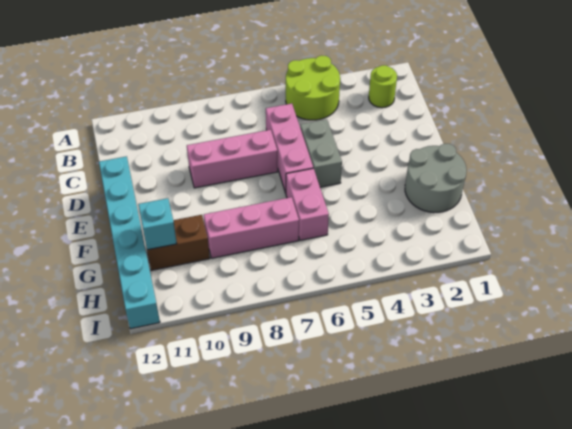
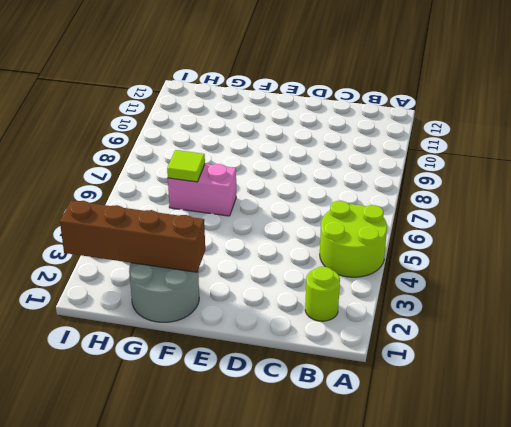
brown brick F2:I2 level 2 -> none
lime tile G6 level 2 -> none
none -> pink brick C6:E6 level 1
none -> grey brick D5:E5 level 1

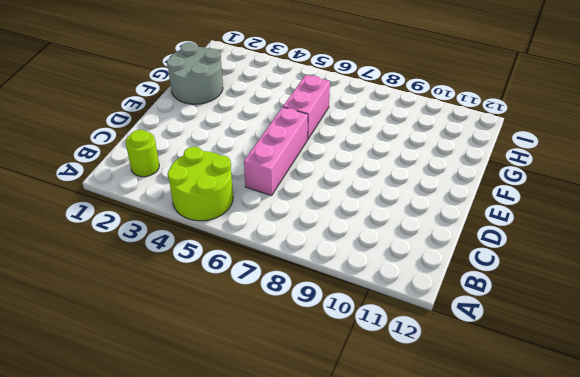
none -> grey brick D5:E5 level 1
none -> pink brick D7:D9 level 1

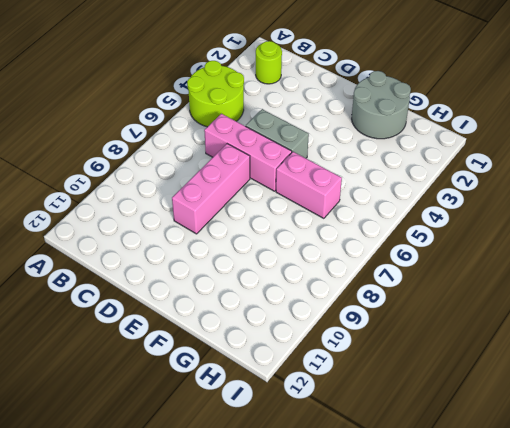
none -> cyan brick D12:I12 level 1
none -> pink brick G7:G9 level 1

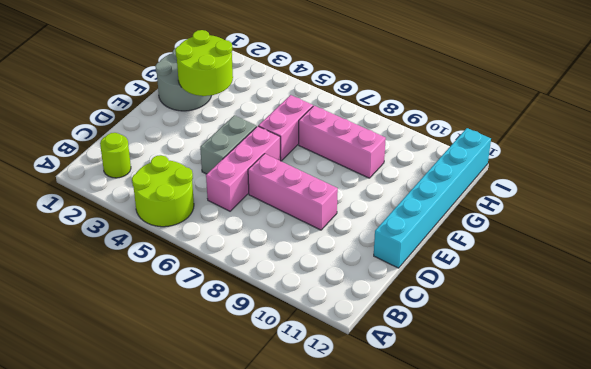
lime round brick F2:G3 level 2 -> none
none -> brown brick G10:G11 level 1
none -> cyan brick G11 level 2

